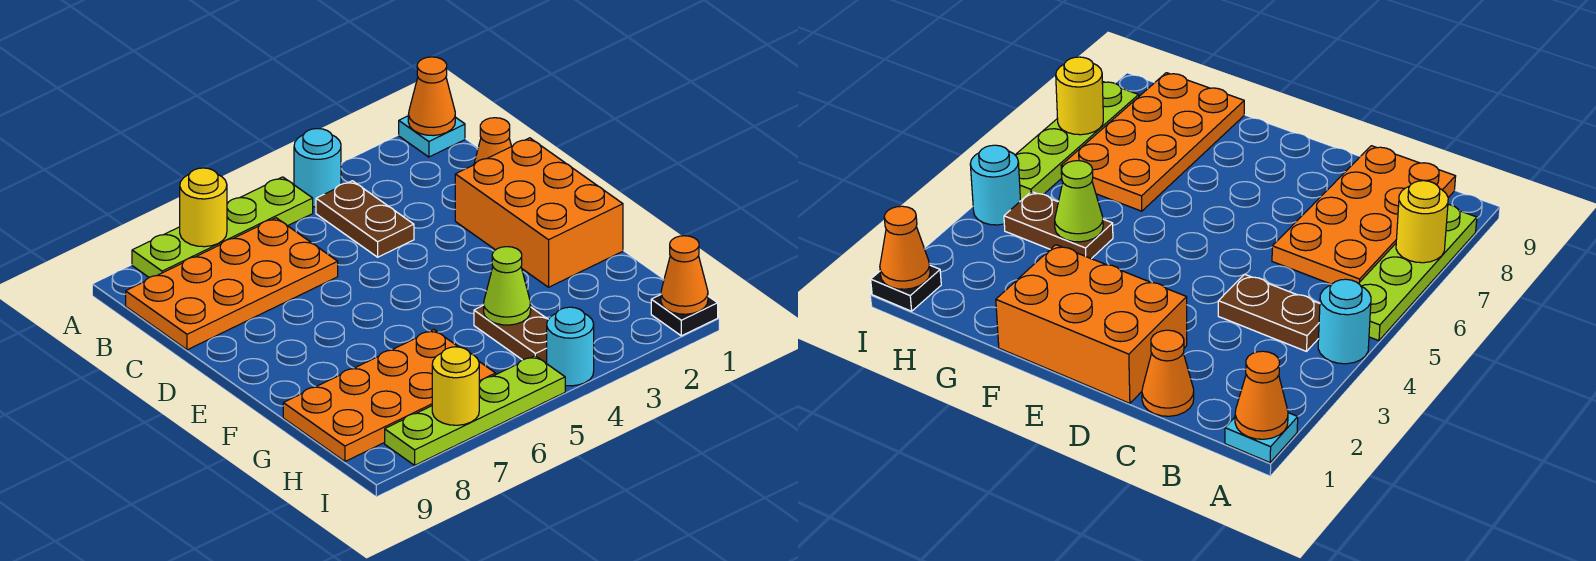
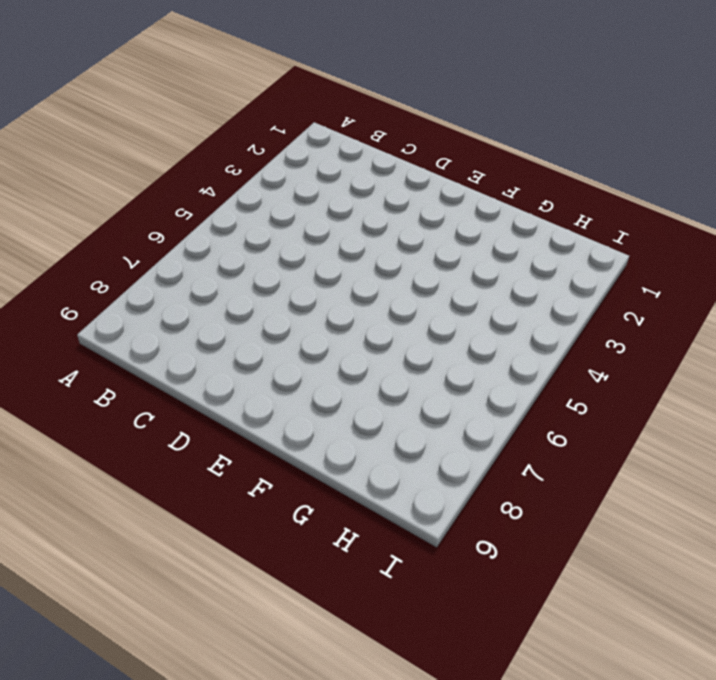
none -> cyan plate A1 level 1
none -> cyan round brick A4 level 1
none -> lime plate A5:A8 level 1

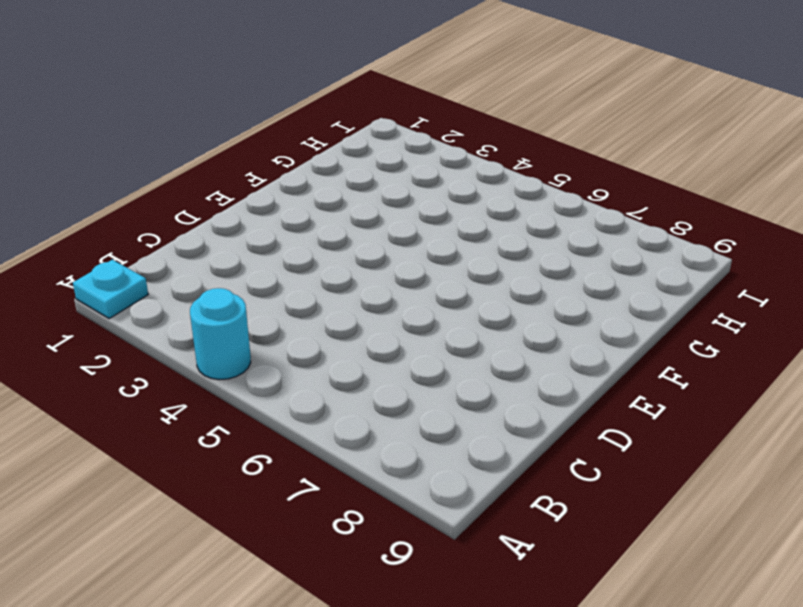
none -> lime plate A5:A8 level 1
none -> brown plate B4:C4 level 1
none -> orange plate B6:C9 level 1

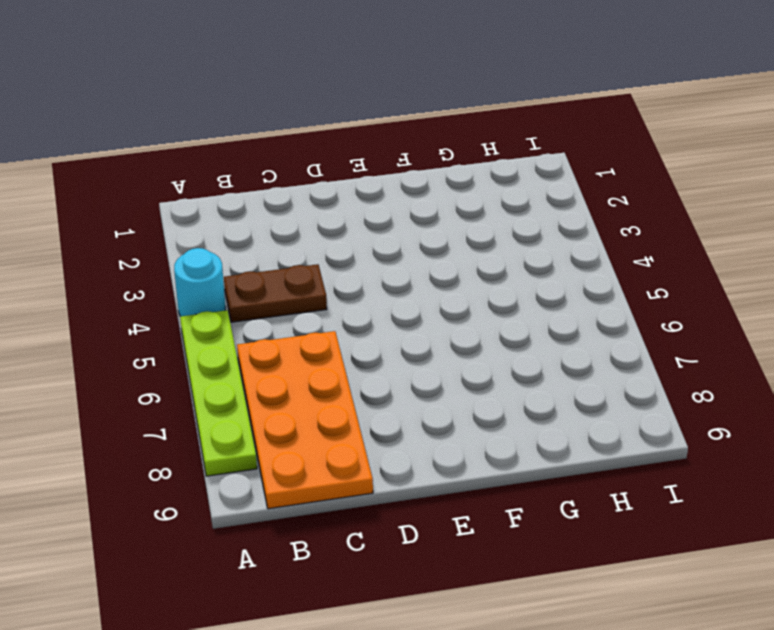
none -> cyan plate A1 level 1
none -> orange cone C1 level 1
none -> orange brick D1:F2 level 1

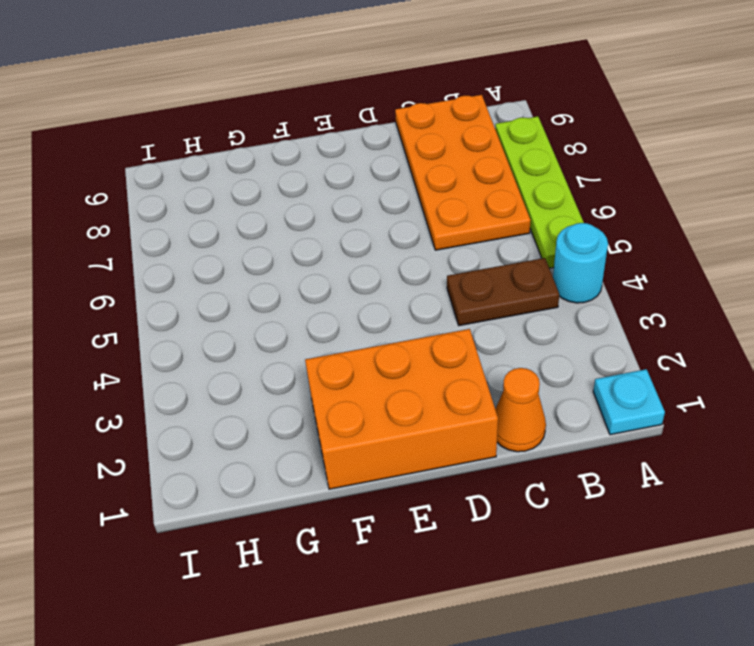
none -> brown plate G4:H4 level 1
none -> orange plate G6:H9 level 1
none -> black plate I1 level 1

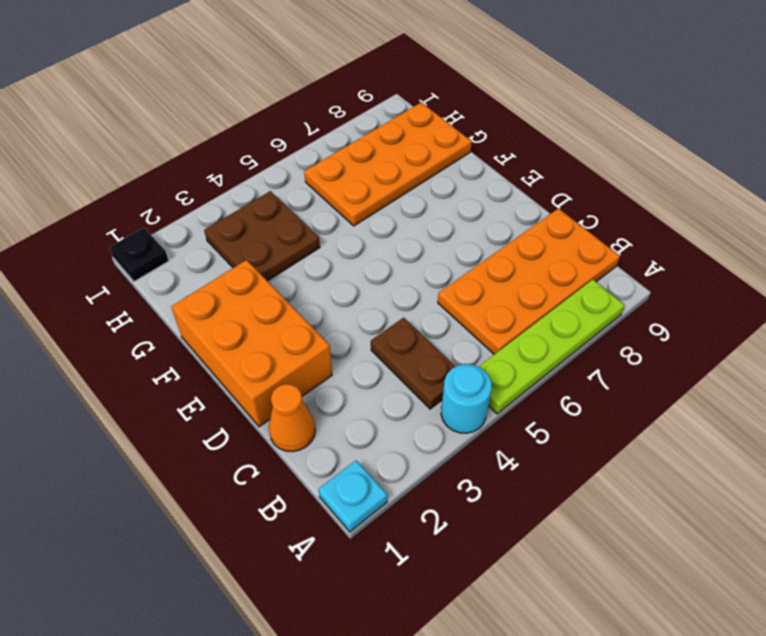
brown plate G3:H4 level 1 -> brown plate G4:H4 level 1
none -> cyan round brick I4 level 1
none -> lime plate I5:I8 level 1
none -> orange cone A1 level 2

